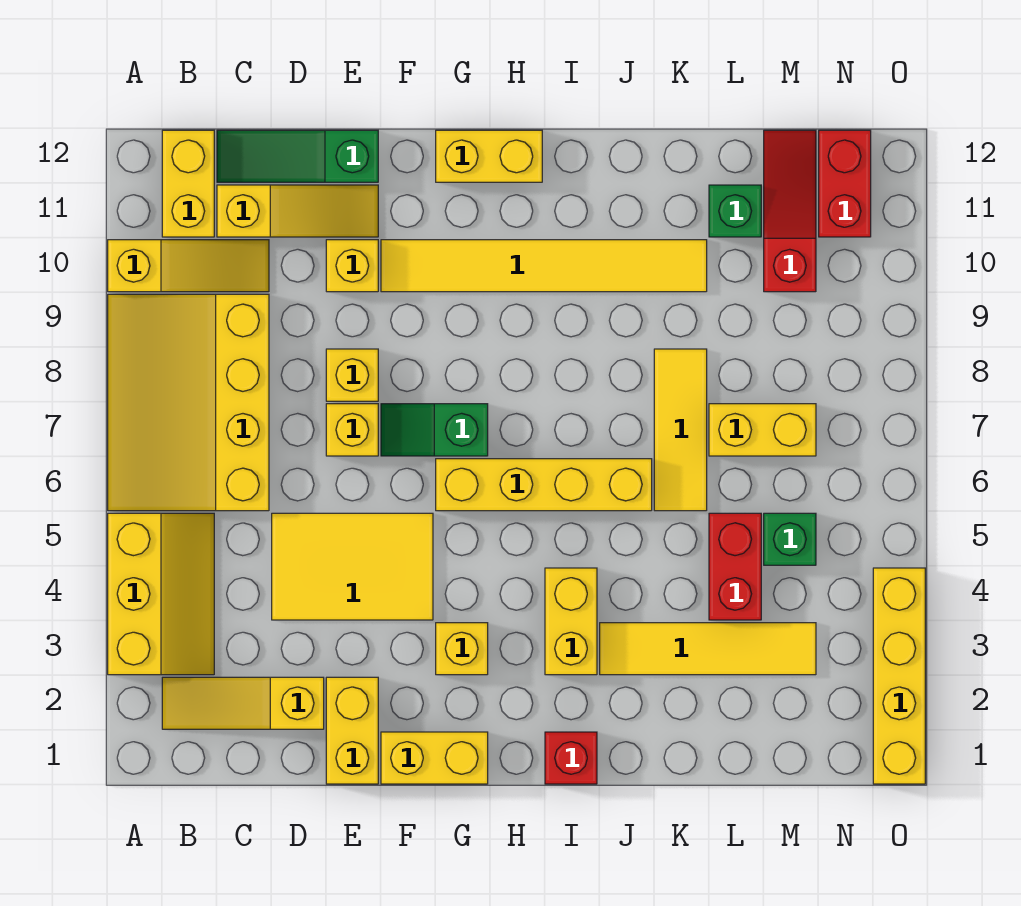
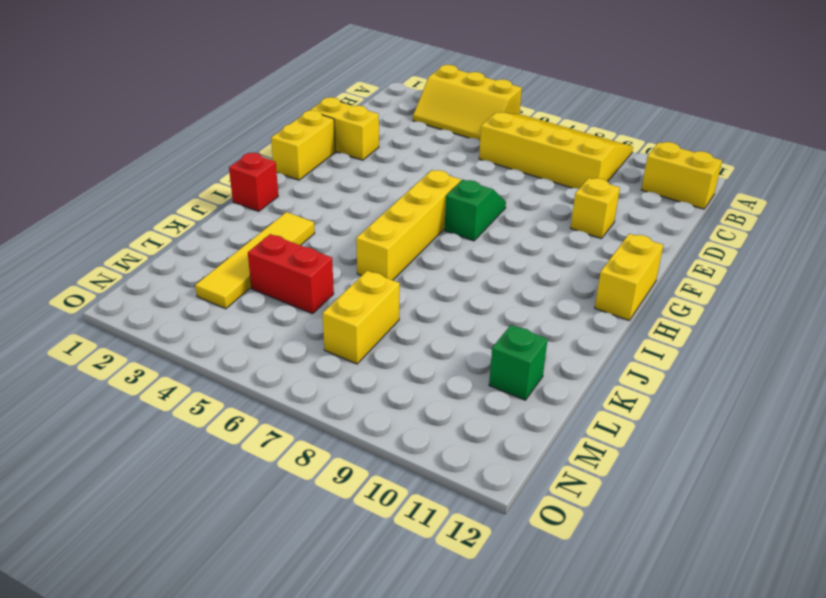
none -> yellow slope A10:C10 level 1 top A
none -> yellow slope B2:D2 level 1 top D
none -> yellow slope C11:E11 level 1 top C

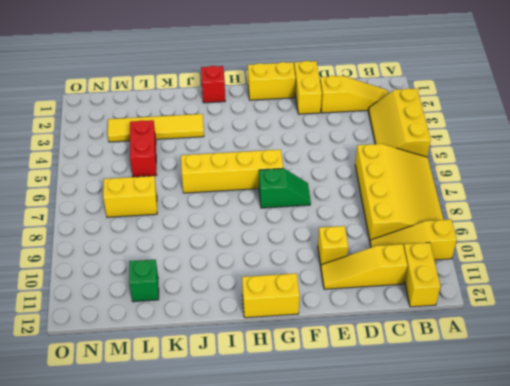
none -> green slope C12:E12 level 1 top E
none -> yellow tile D4:F5 level 1
none -> yellow brick E7 level 1

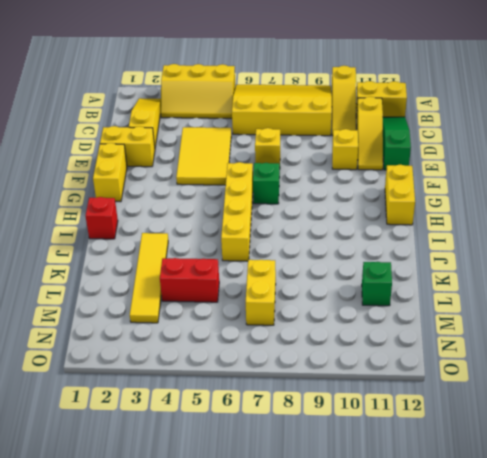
none -> yellow brick E8 level 1
none -> yellow tile F10:K10 level 1
none -> yellow brick G3 level 1

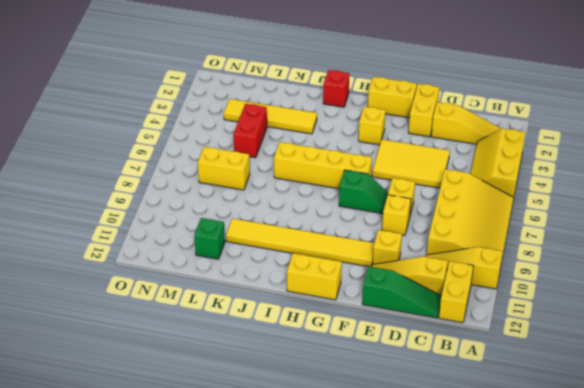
none -> yellow brick I3:I4 level 1
none -> yellow tile K6:K8 level 1
none -> green brick M5 level 1

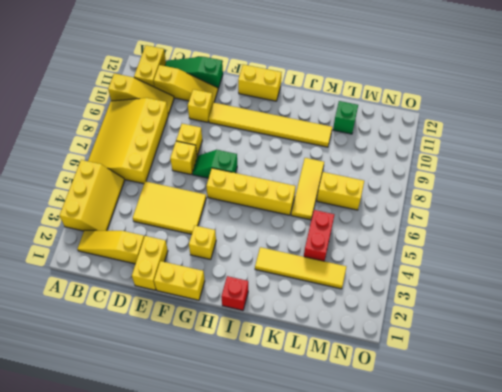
none -> yellow brick I3:I4 level 1
none -> green brick M5 level 1
none -> red slope M10:M12 level 1 top 10

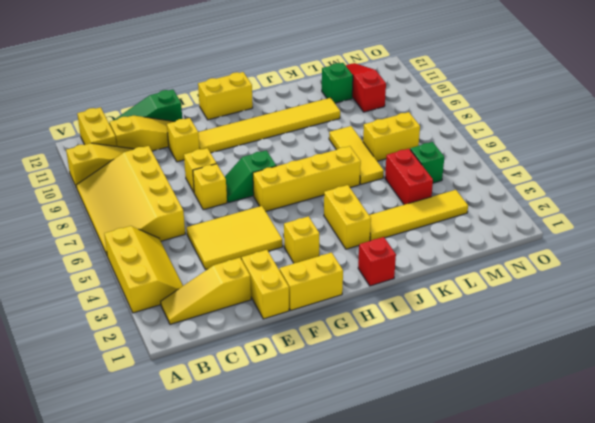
none -> red brick N11:N12 level 1
none -> yellow brick O1:O4 level 1

